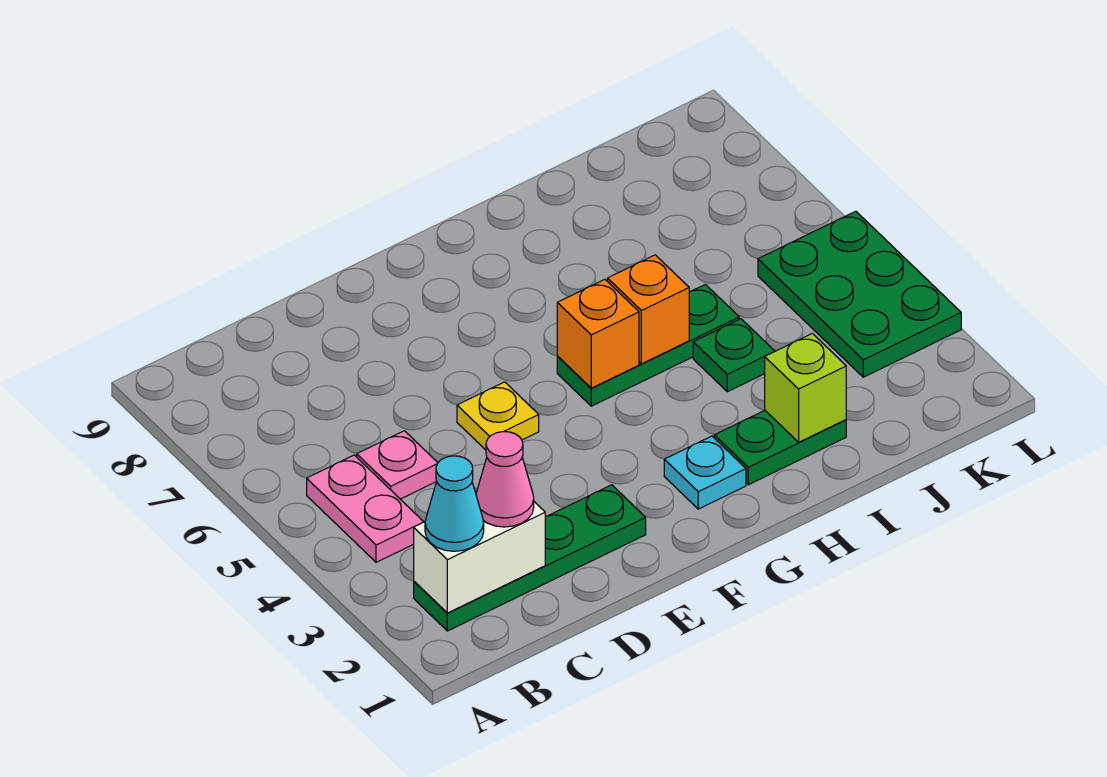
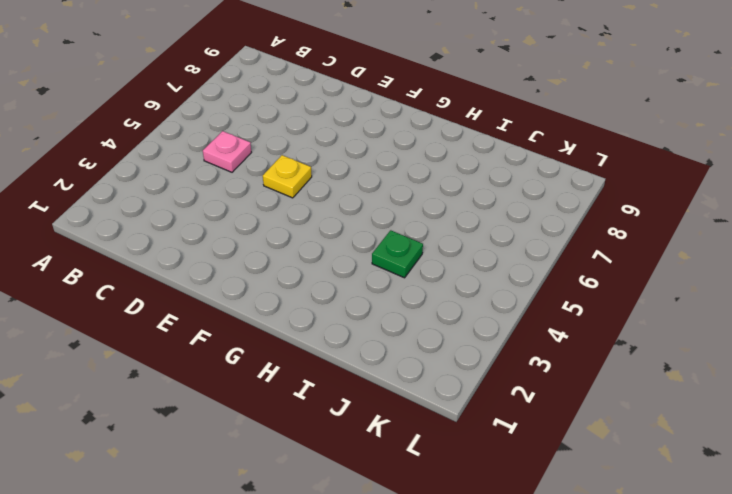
none -> green plate B2:E2 level 1
none -> pink plate B4:B5 level 1
none -> cyan plate G2 level 1

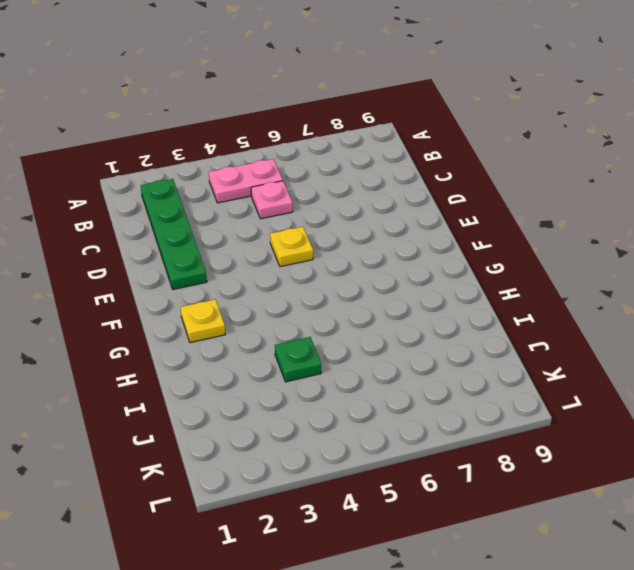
yellow plate G2 level 1 -> cyan plate G2 level 1
none -> green plate G5:I5 level 1
none -> green plate H2:I2 level 1
none -> green plate K3:L5 level 1

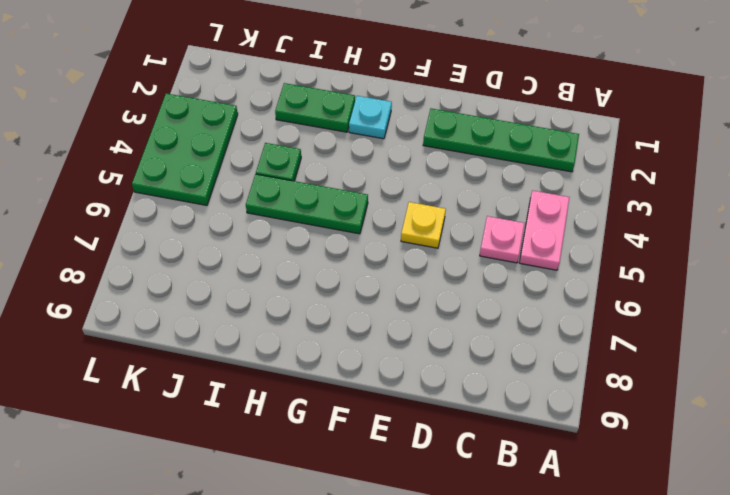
none -> white brick B2:C2 level 2
none -> orange brick G5 level 2
none -> orange brick H5 level 2

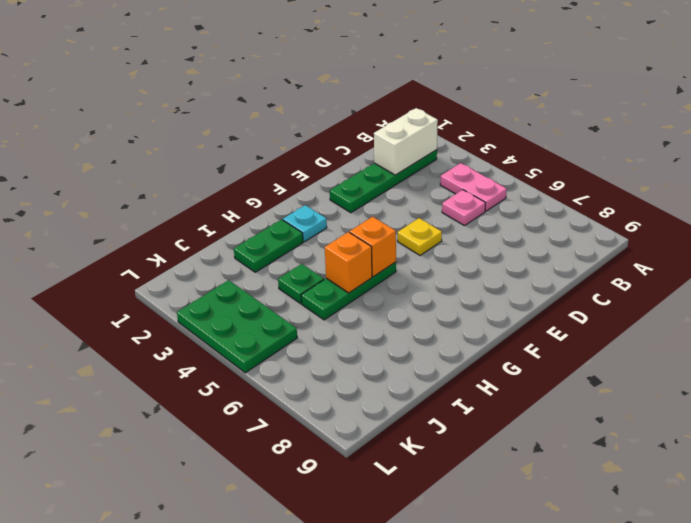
none -> lime brick I2 level 2
none -> cyan cone B2 level 3
none -> pink cone C2 level 3

